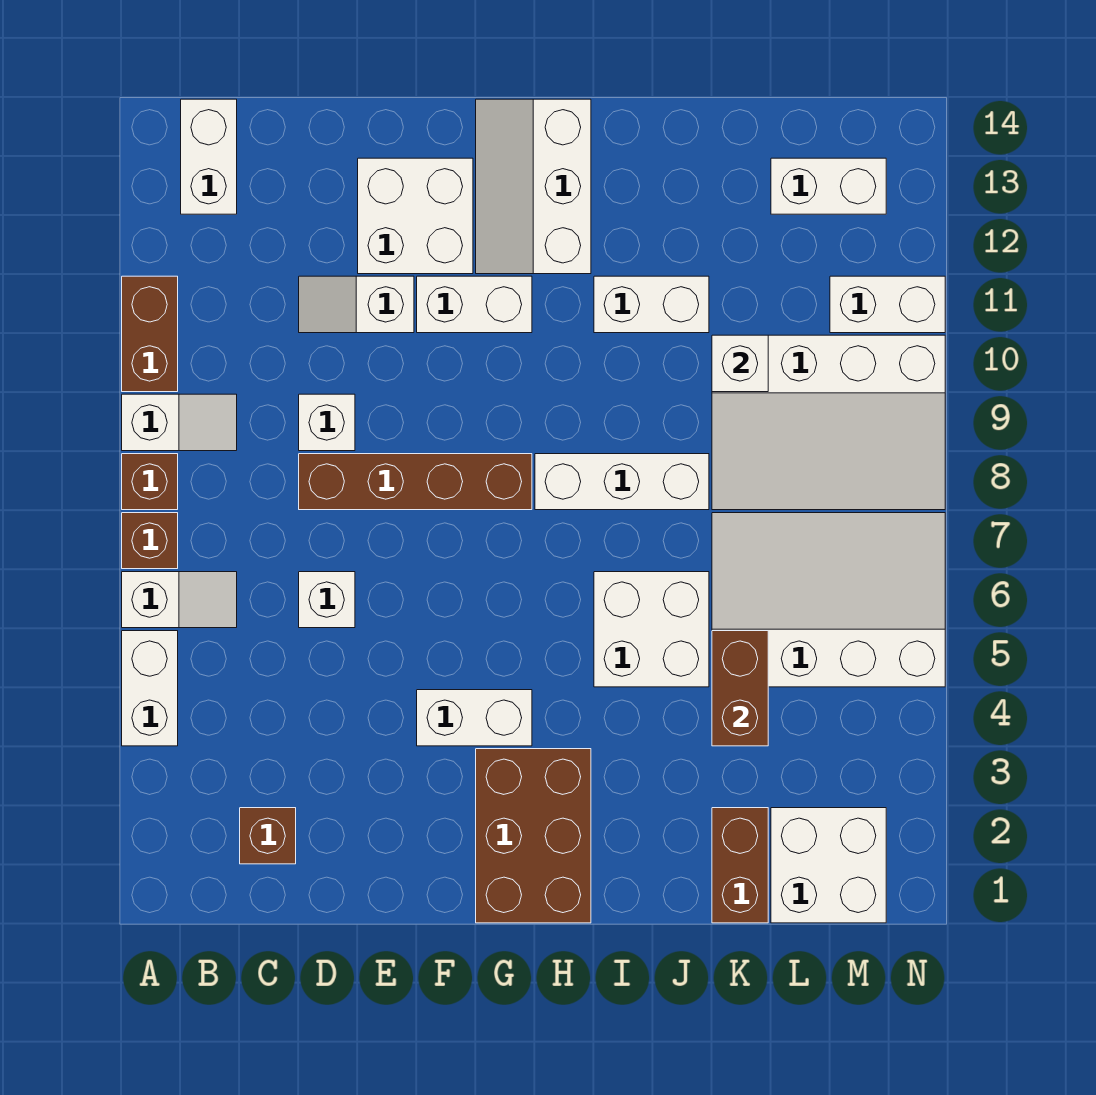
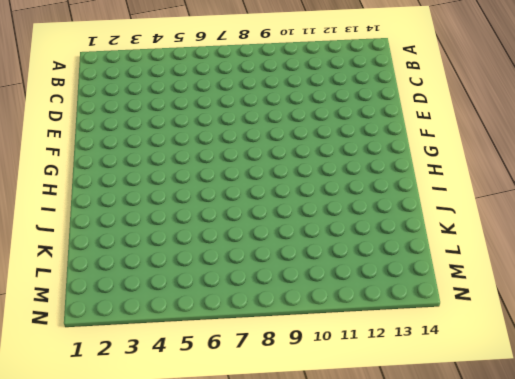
none -> white brick A4:A5 level 1
none -> white slope A6:B6 level 1 top A
none -> brown brick A7 level 1

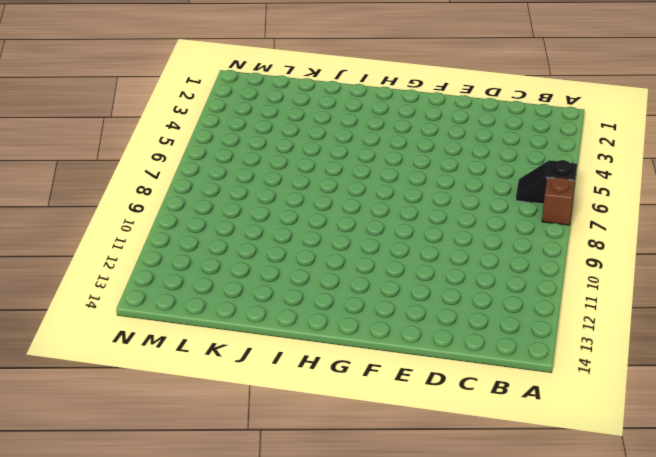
black slope A6:B6 level 1 top A -> white slope A6:B6 level 1 top A
none -> white brick A4:A5 level 1
none -> brown brick A8 level 1
none -> white slope A9:B9 level 1 top A

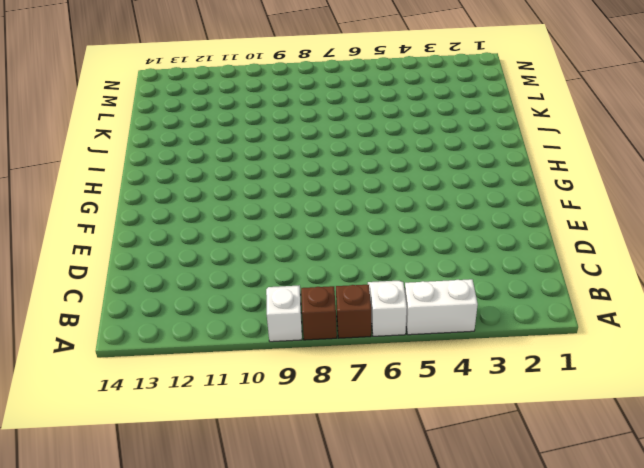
none -> brown brick A10:A11 level 1
none -> white brick B13:B14 level 1
none -> brown brick C2 level 1

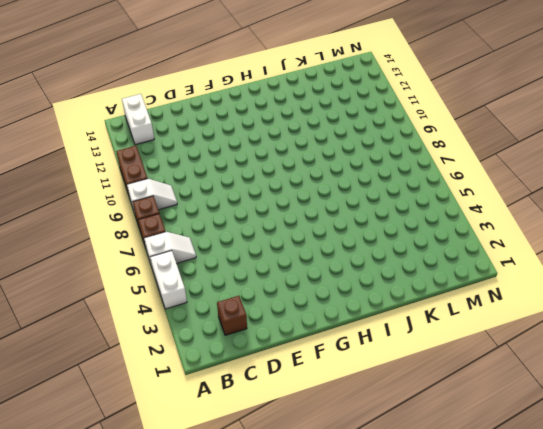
none -> white brick D6 level 1
none -> brown brick D8:G8 level 1
none -> white brick D9 level 1

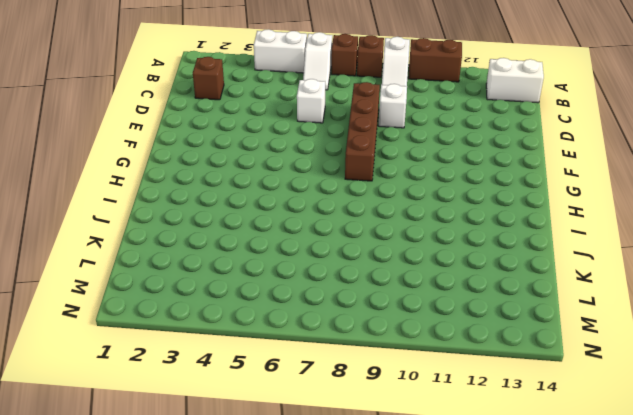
none -> white slope D11:E11 level 1 top E
none -> white brick E12:F13 level 1
none -> white brick F4:G4 level 1

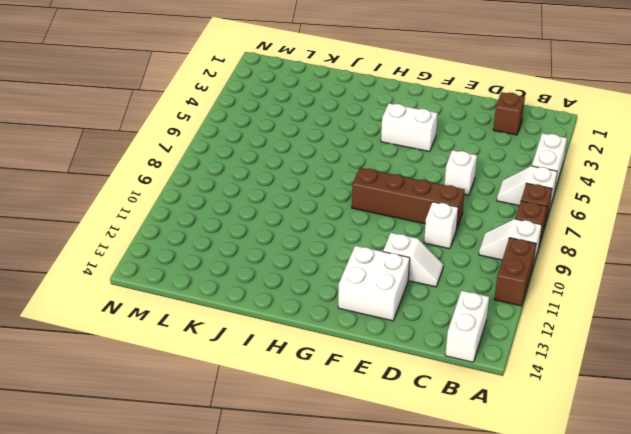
none -> white brick F11:G11 level 1
none -> brown brick G1:H3 level 1
none -> white slope G12:H14 level 1 top H

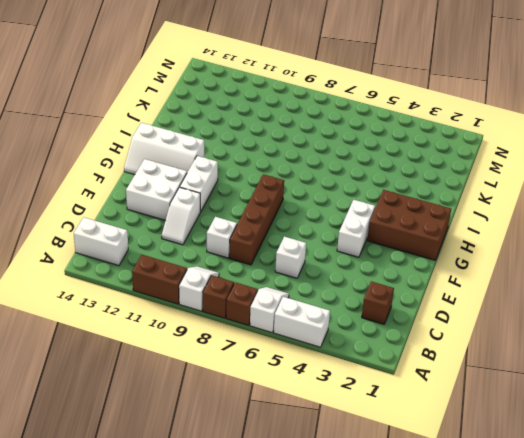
none -> white brick H8:J8 level 1
none -> white brick I5:J6 level 1
none -> white brick I11:J11 level 1

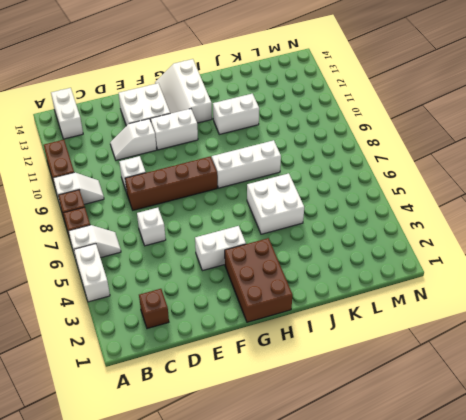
none -> brown brick K1:K2 level 1
none -> white slope K5:N7 level 1 top 5
none -> white slope K8:N10 level 1 top 10

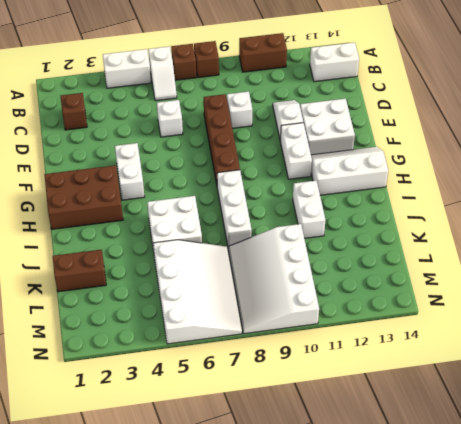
none -> white slope A9:B9 level 1 top A
none -> white brick L1:M2 level 1
none -> white brick L13:M13 level 1

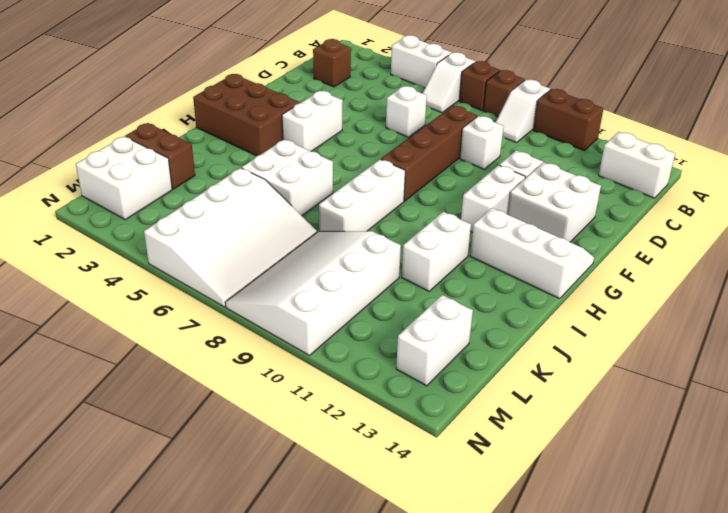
none -> white brick M11:N11 level 1
none -> brown brick K4:K5 level 2
none -> white brick K10 level 2

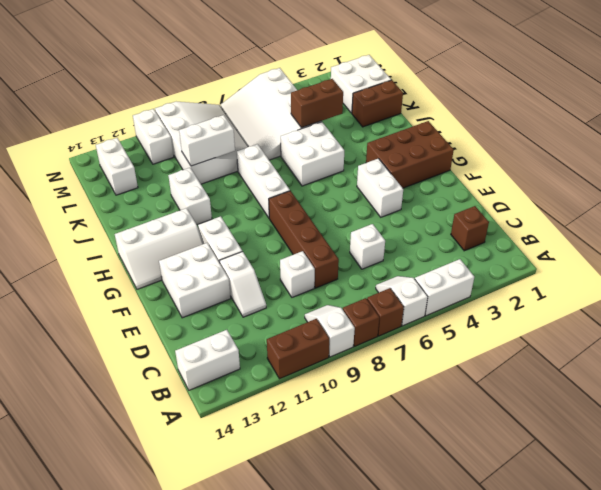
white brick K9:K10 level 2 -> white brick K10 level 2

